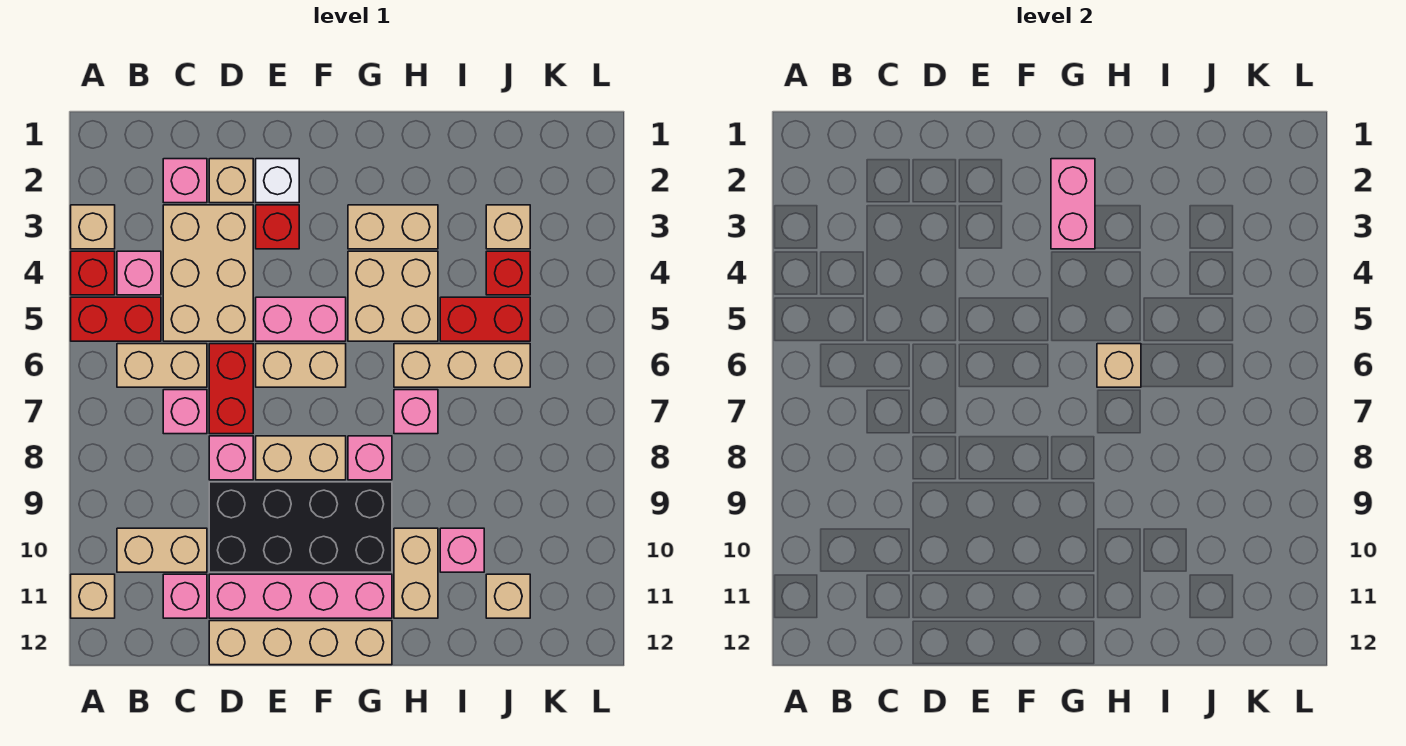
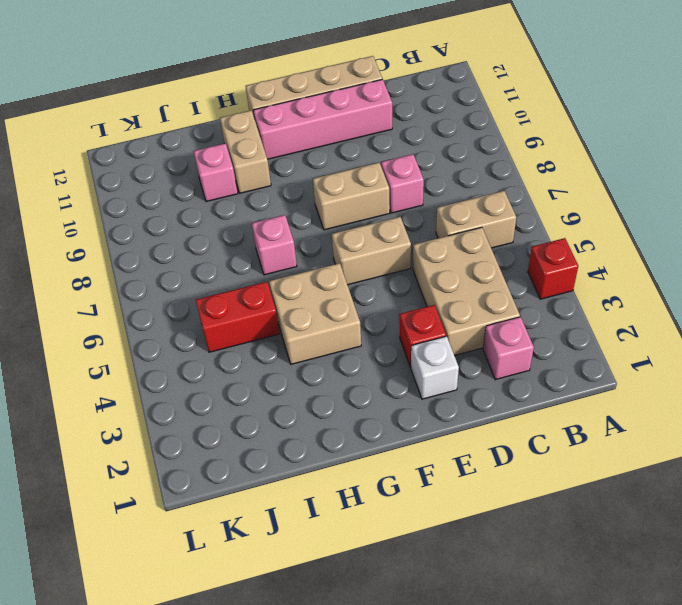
none -> tan brick A3 level 1
none -> red brick A5:B5 level 1
none -> tan brick A11 level 1
none -> pink brick B4 level 1

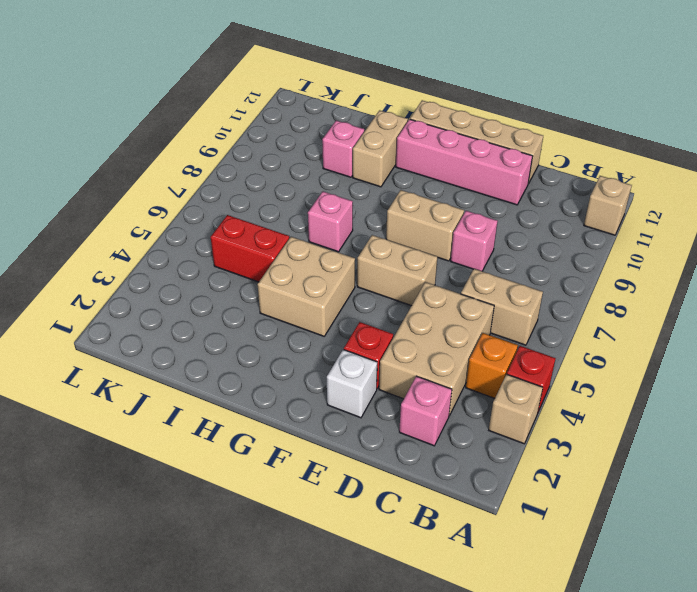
orange brick B4 level 1 -> pink brick B4 level 1
none -> red brick A5:B5 level 1
none -> tan brick B10:C10 level 1
none -> pink brick C7 level 1
none -> pink brick C11 level 1

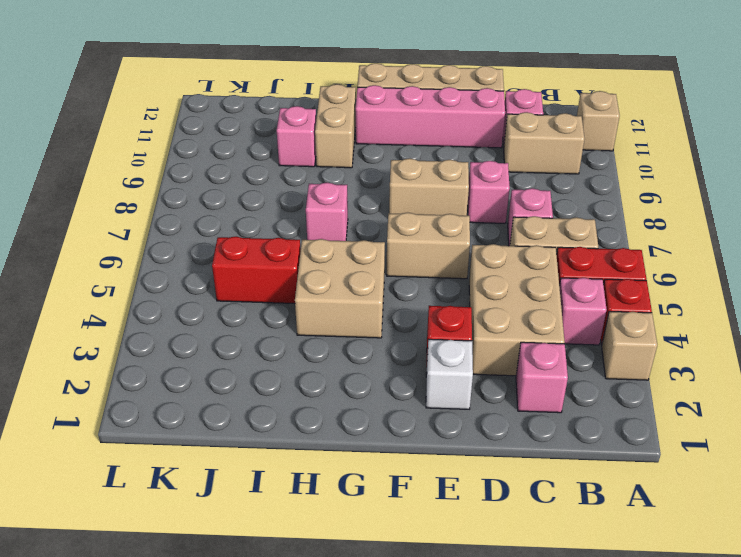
none -> tan brick D2 level 1
none -> red brick D6:D7 level 1
none -> black brick D9:G10 level 1
none -> pink brick E5:F5 level 1

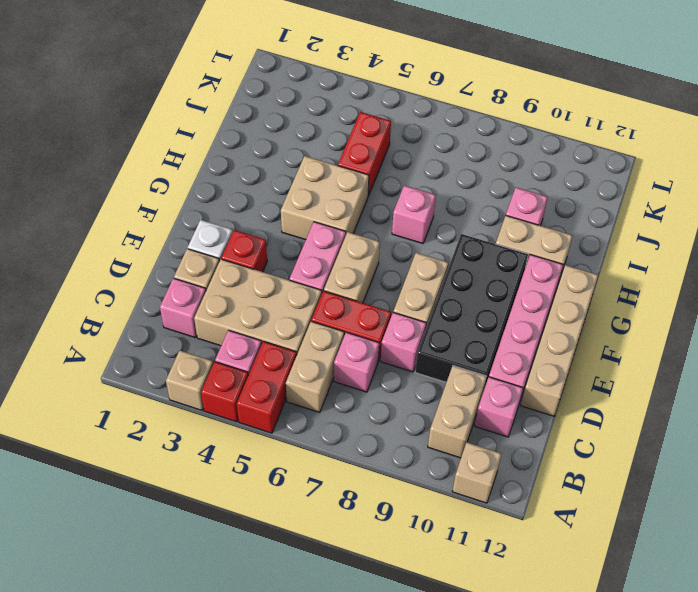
none -> tan brick G3:H3 level 1
none -> pink brick G8 level 1
none -> tan brick H6:J6 level 1
none -> tan brick J3 level 1

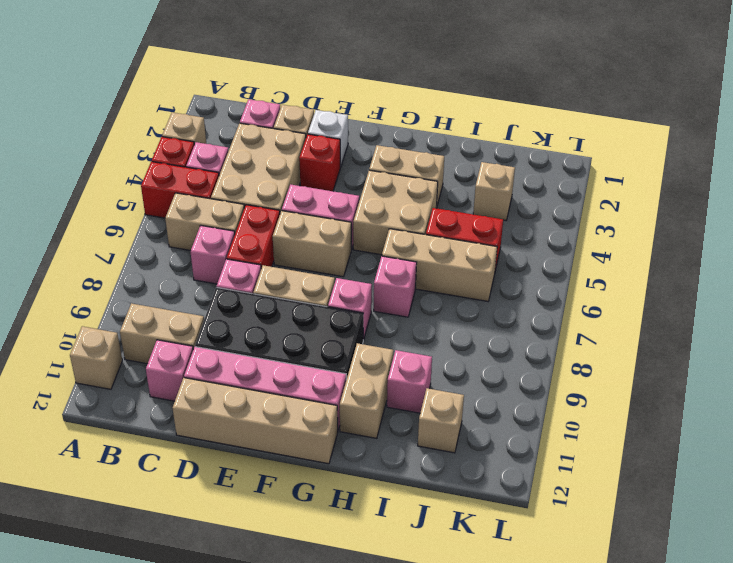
none -> red brick J4 level 1
none -> pink brick G2:G3 level 2
none -> tan brick H6 level 2

